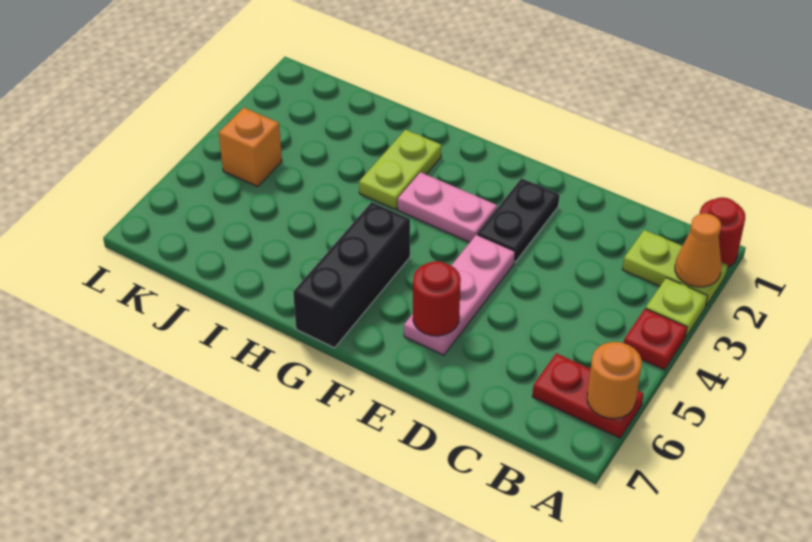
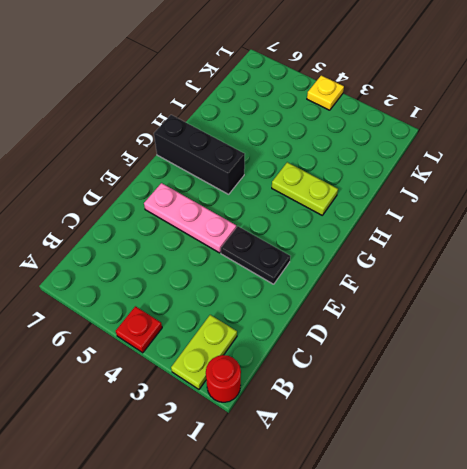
yellow plate L4 level 1 -> none
none -> lime plate A3 level 1
none -> red plate A6:B6 level 1
none -> pink plate F3:G3 level 1

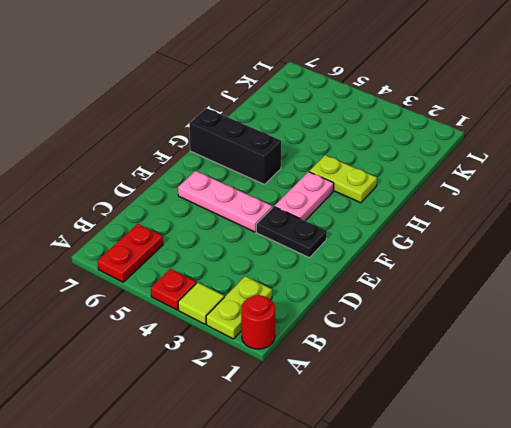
lime tile A3 level 1 -> lime plate A3 level 1
none -> orange brick K4 level 1
none -> orange cone A2 level 2
none -> orange round brick A6 level 2

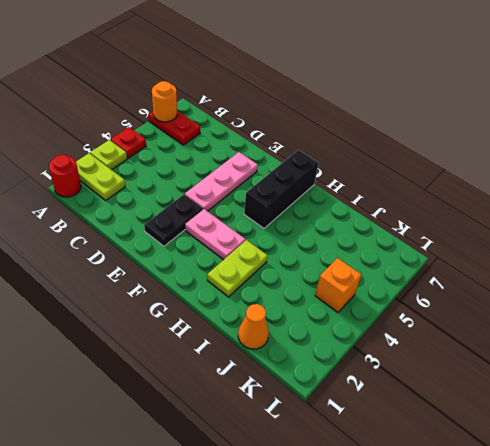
orange cone J1 level 1 -> orange cone A2 level 2
none -> red round brick E6 level 2

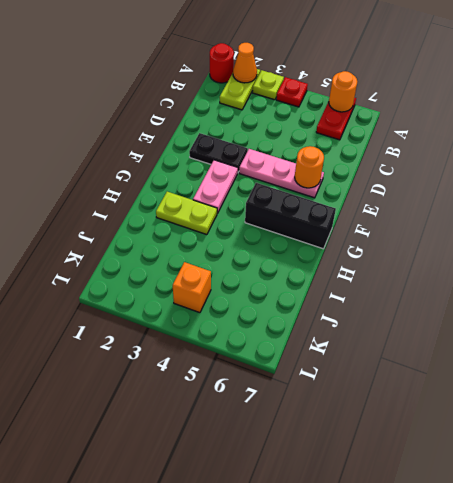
orange round brick E6 level 2 -> red round brick E6 level 2

